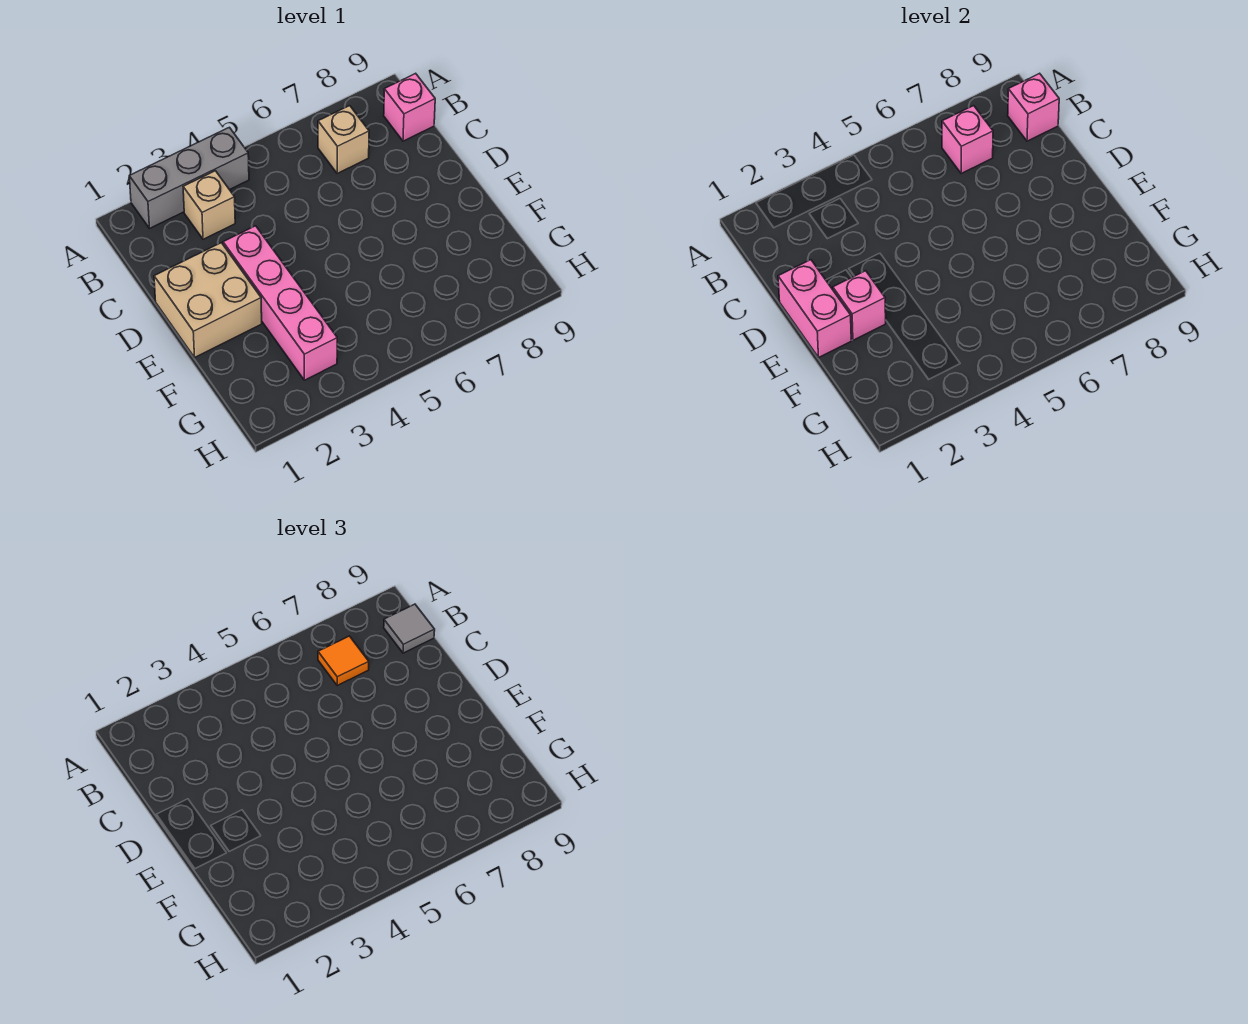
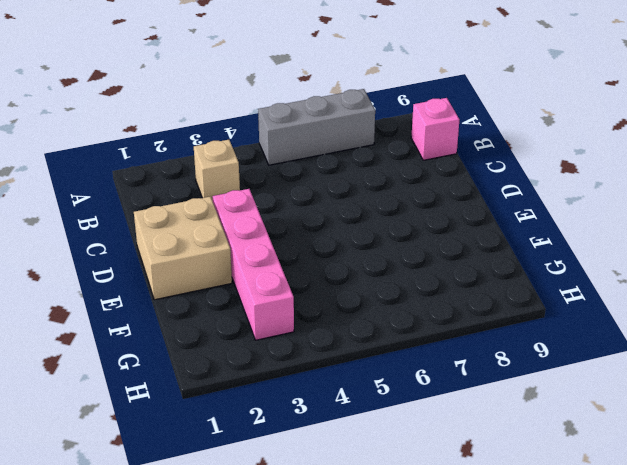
grey brick A5:A7 level 1 -> grey brick A2:A4 level 1
none -> tan brick B7 level 1
none -> pink brick B7 level 2
none -> pink brick B9 level 2

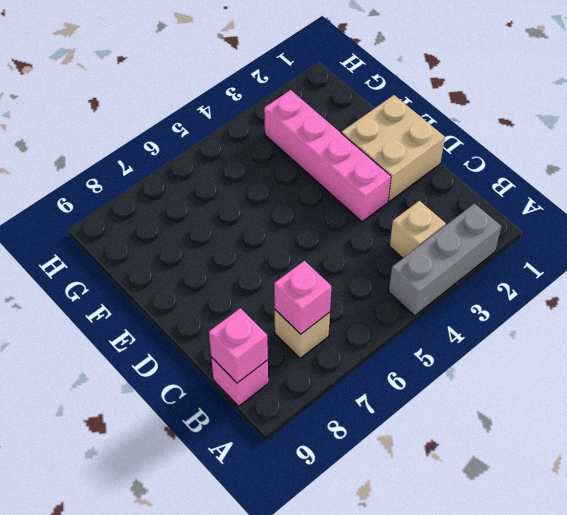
none -> pink brick D1:E1 level 2
none -> pink brick E2 level 2
none -> orange tile B7 level 3

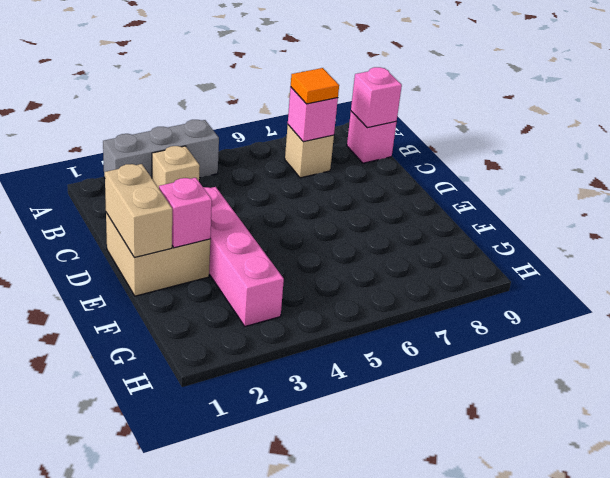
tan brick D1:E1 level 2 -> pink brick D1:E1 level 2
none -> grey tile B9 level 3

